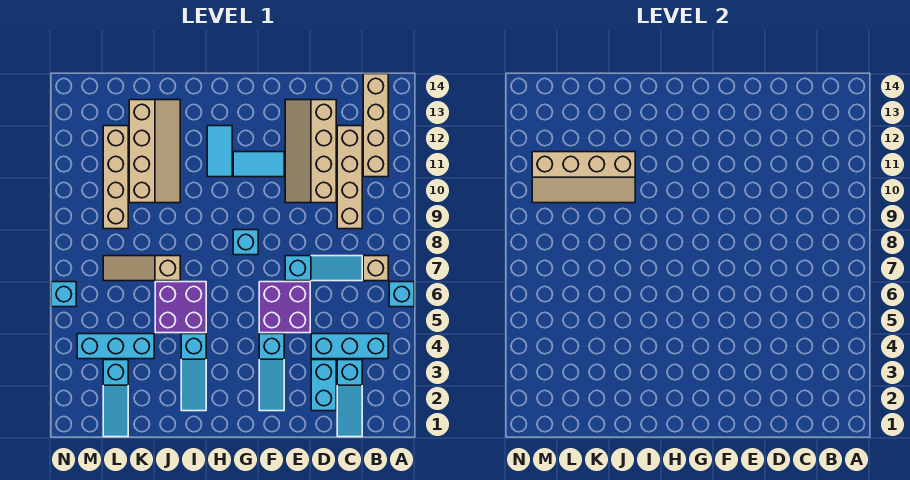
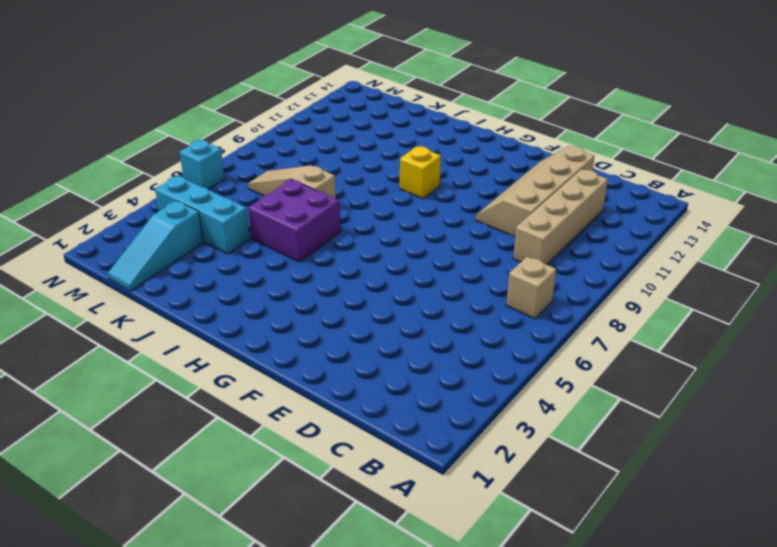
yellow brick H10 level 1 -> none
none -> cyan brick A6 level 1
none -> cyan brick B4:D4 level 1
none -> tan brick B11:B14 level 1

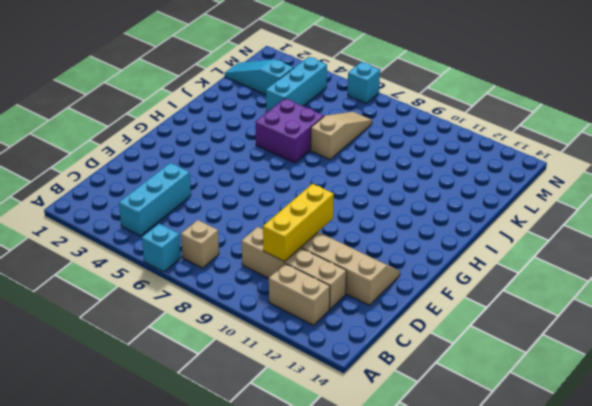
tan brick B11:B12 level 1 -> tan brick B11:B14 level 1
yellow brick C10:E10 level 2 -> none
none -> cyan slope C1:C3 level 1 top 3
none -> cyan slope C7:E7 level 1 top E
none -> cyan brick D2:D3 level 1

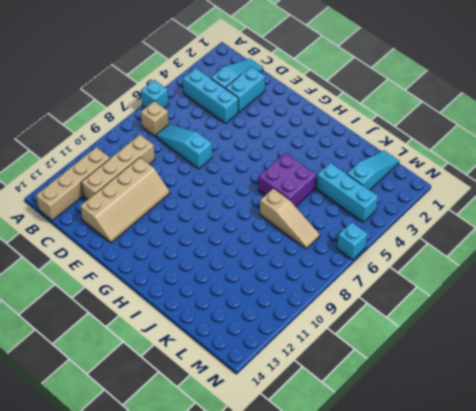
none -> purple brick E5:F6 level 1
none -> cyan slope F2:F4 level 1 top 4
none -> cyan tile F11:G11 level 1

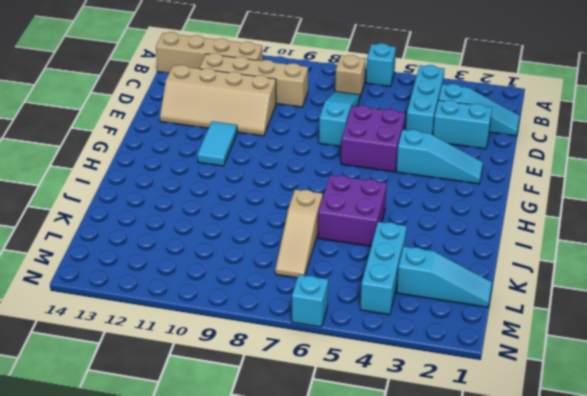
none -> cyan brick G8 level 1
none -> cyan tile H11:H12 level 1
none -> cyan slope I2:I4 level 1 top 4

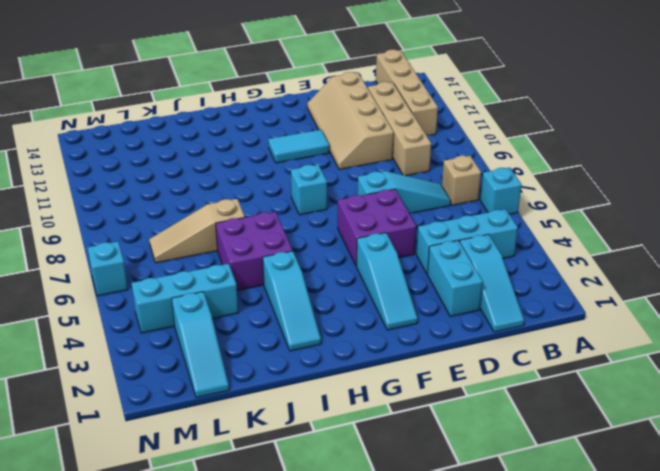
none -> cyan tile H11:H12 level 1
none -> tan slope J10:K13 level 1 top K
none -> tan brick L9:L12 level 1

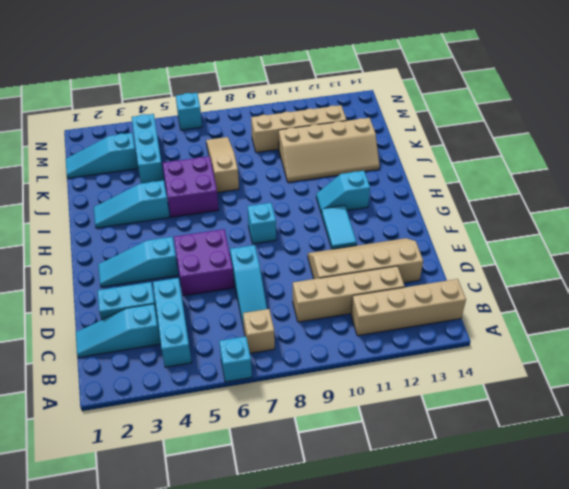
cyan slope H11:H12 level 1 top 12 -> cyan tile H11:H12 level 1
none -> tan slope J10:M11 level 2 top 11

